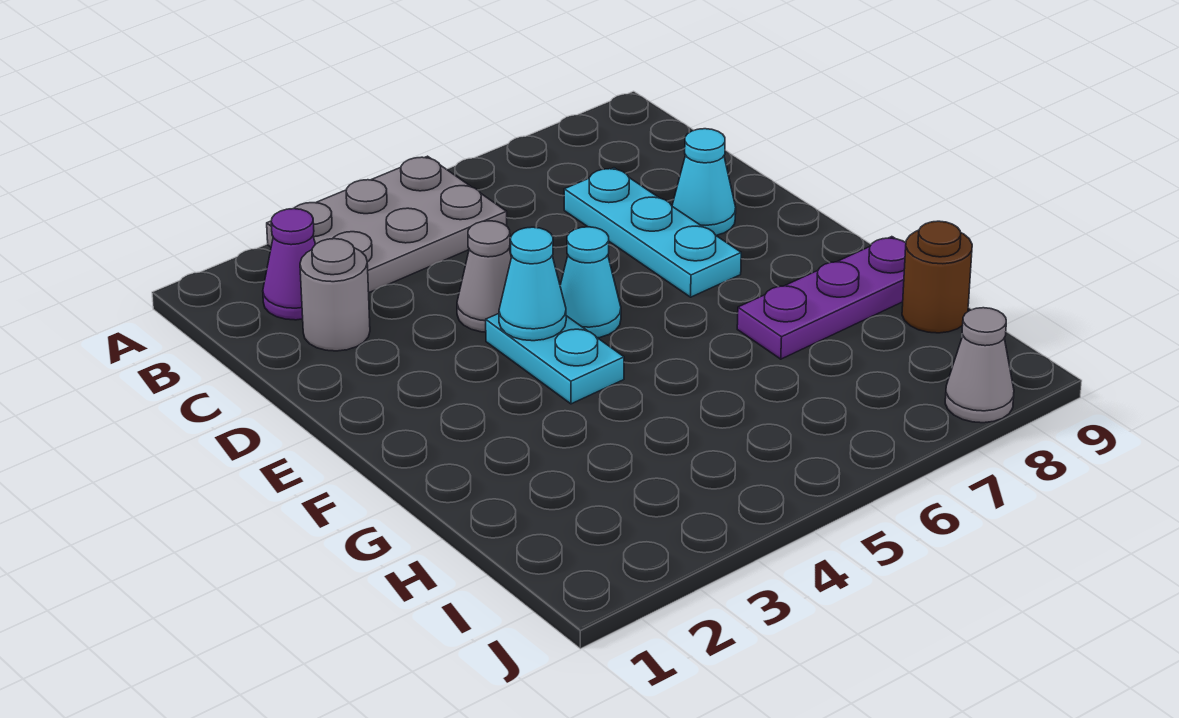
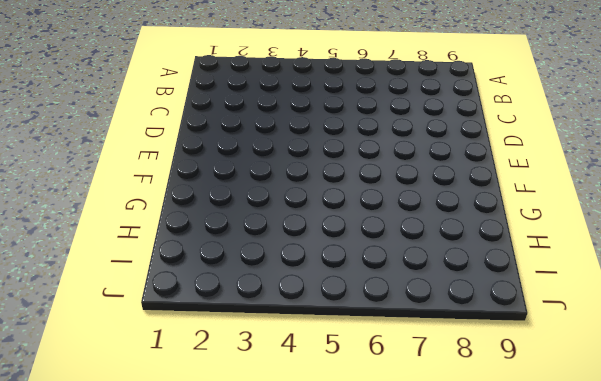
none -> grey plate A3:B5 level 1
none -> purple cone B2 level 1
none -> grey round brick C2 level 1

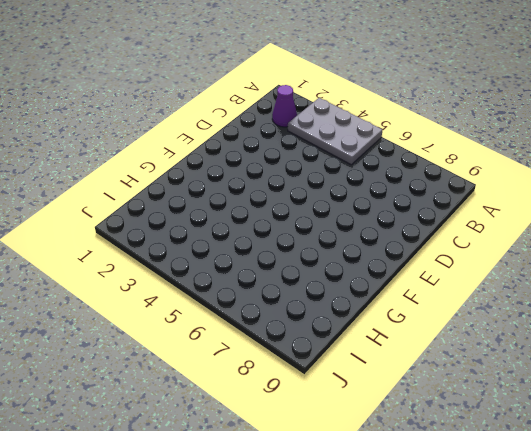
none -> grey round brick C2 level 1
none -> cyan plate C7:E7 level 1
none -> grey cone D4 level 1

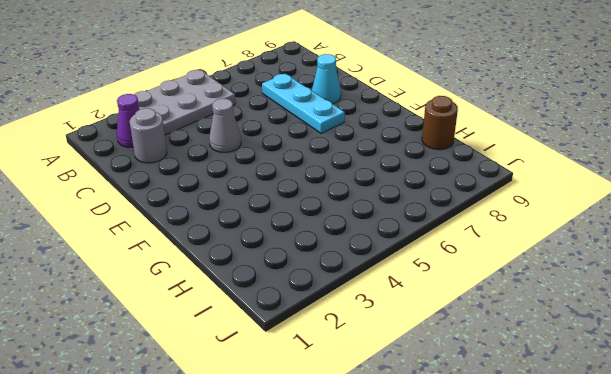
none -> cyan plate E4:F4 level 1
none -> cyan cone E5 level 1
none -> purple plate G7:G9 level 1

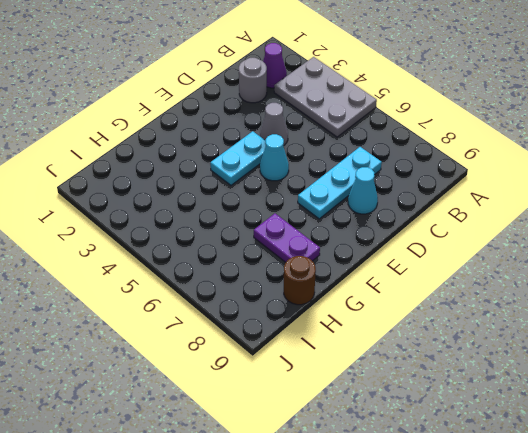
purple plate G7:G8 level 1 -> purple plate G7:G9 level 1
none -> grey cone J8 level 1
none -> cyan cone E4 level 2

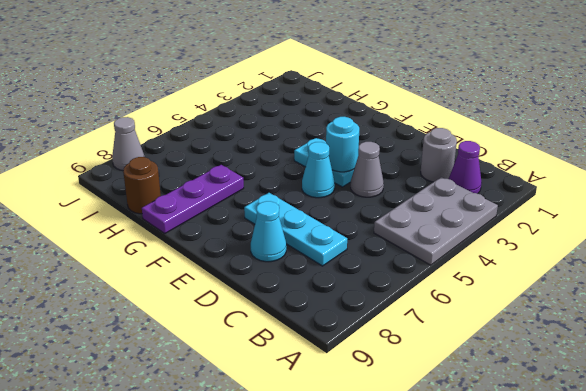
cyan round brick E4 level 2 -> cyan cone E4 level 2

